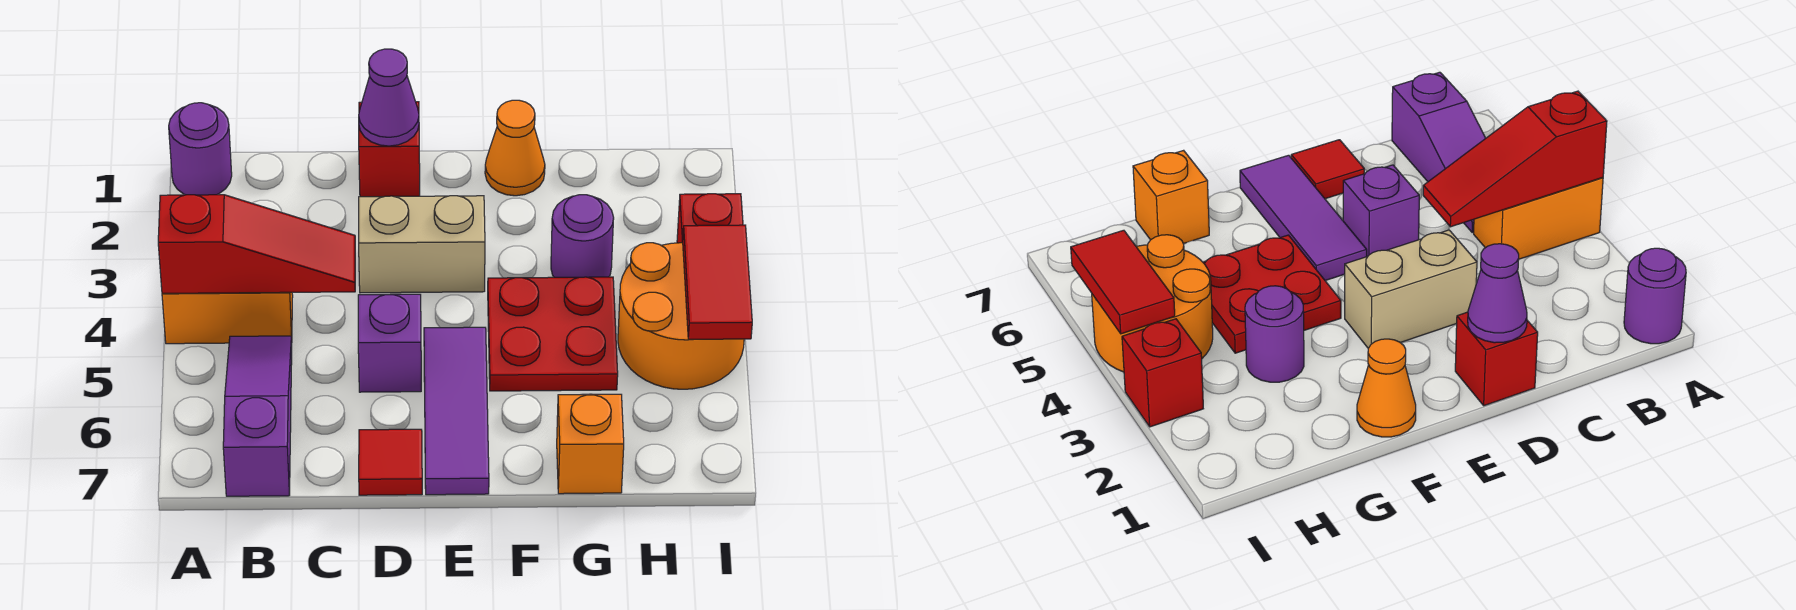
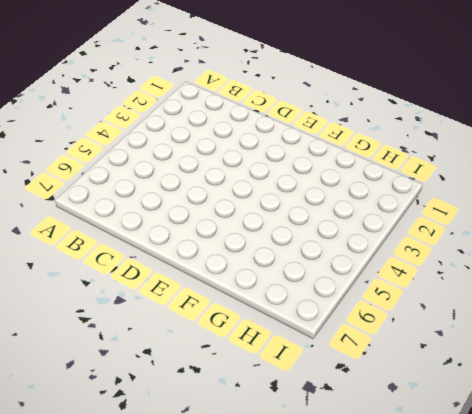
none -> purple round brick A1 level 1
none -> orange brick A4:B4 level 1
none -> purple slope B5:B7 level 1 top 7

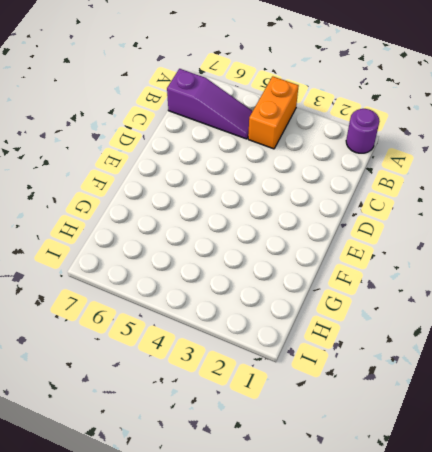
none -> red brick D1 level 1
none -> tan brick D3:E3 level 1
none -> purple brick D5 level 1

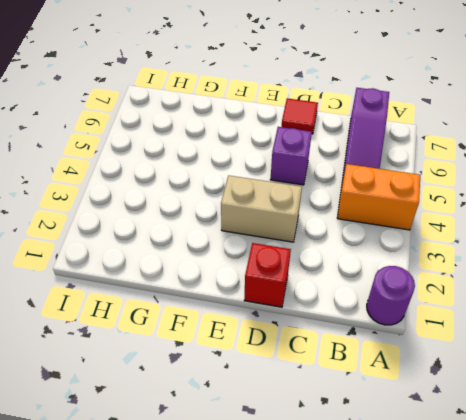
none -> purple tile E5:E7 level 1
none -> orange cone F1 level 1
none -> red plate F4:G5 level 1

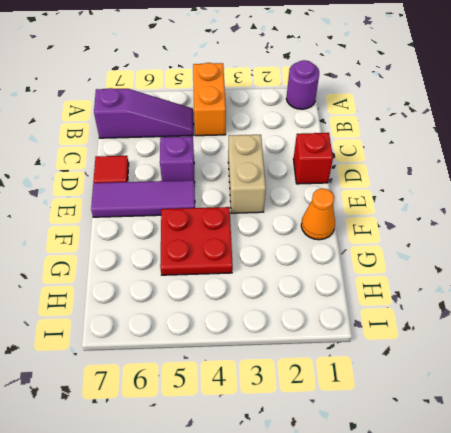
none -> purple round brick G3 level 1
none -> orange brick G7 level 1
none -> orange round brick H4:I5 level 1

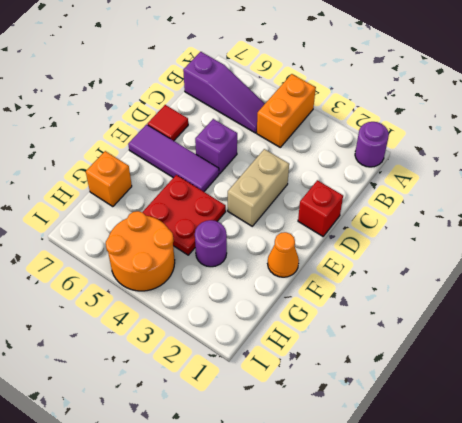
none -> red brick I3 level 1
none -> red slope A4:C4 level 2 top A
none -> purple cone D1 level 2

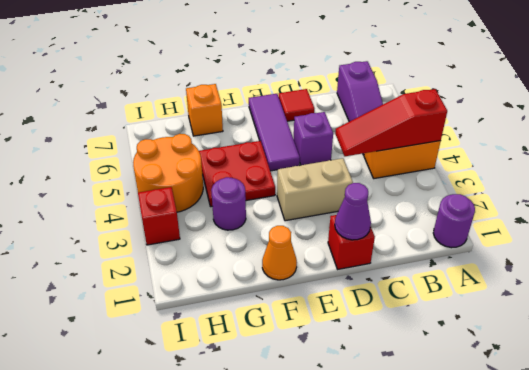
none -> red tile I4:I5 level 2

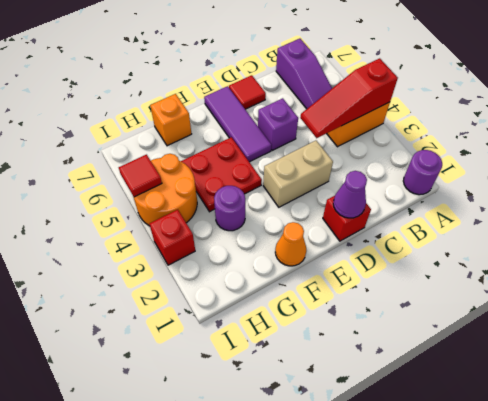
red tile I5 level 2 -> red tile I4:I5 level 2

